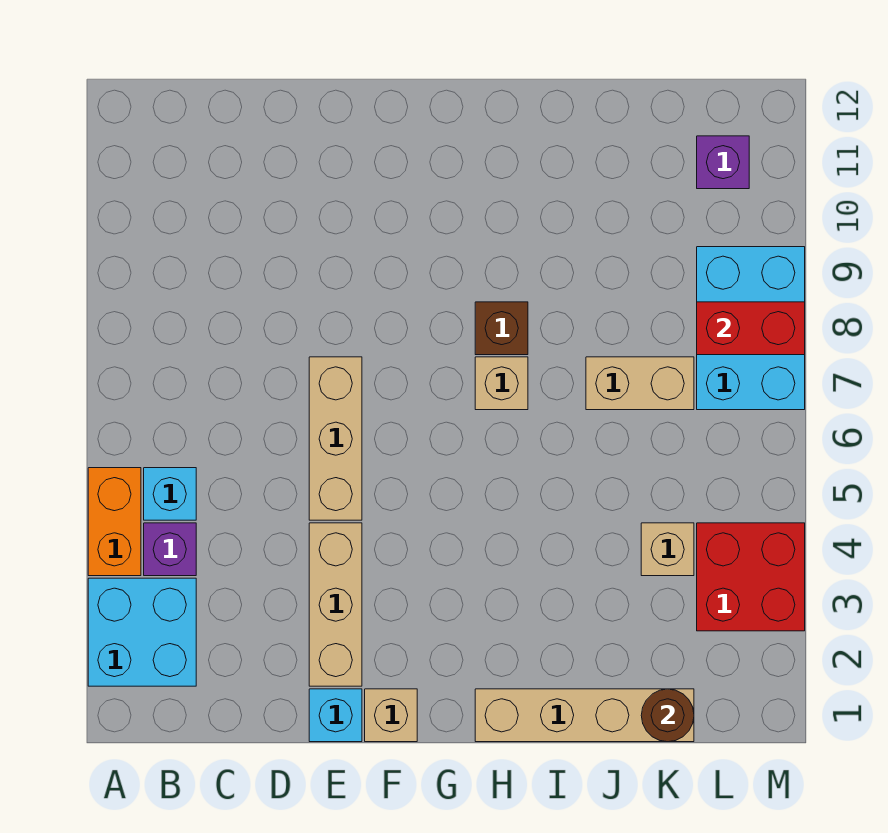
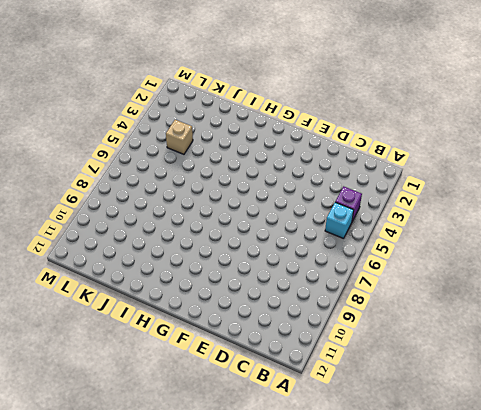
none -> cyan brick A2:B3 level 1
none -> orange brick A4:A5 level 1
none -> cyan brick E1 level 1

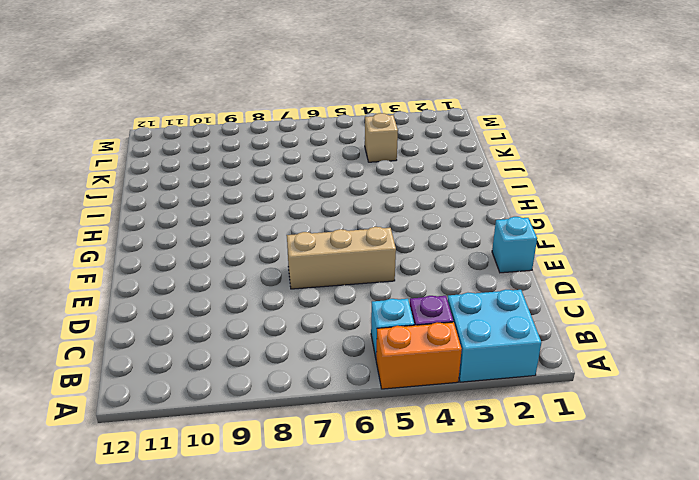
none -> tan brick E2:E4 level 1
none -> tan brick F1 level 1
none -> tan brick H1:K1 level 1

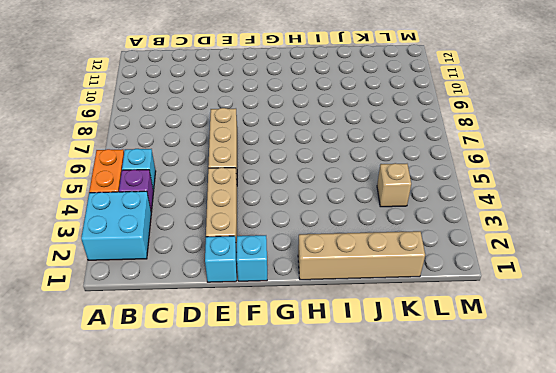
cyan brick F1 level 1 -> tan brick F1 level 1
none -> tan brick H7 level 1
none -> brown brick H8 level 1
none -> tan brick J7:K7 level 1

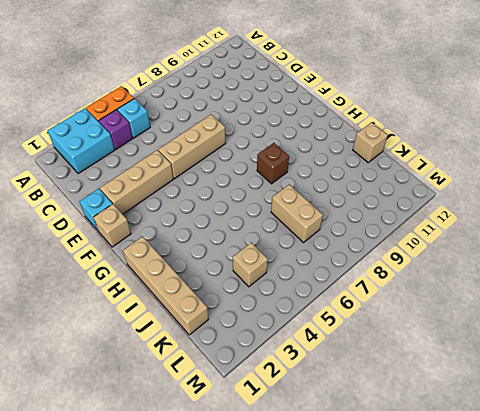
tan brick J12 level 1 -> tan brick H7 level 1
none -> red brick L3:M4 level 1
none -> cyan brick L7:M9 level 1
none -> purple brick L11 level 1

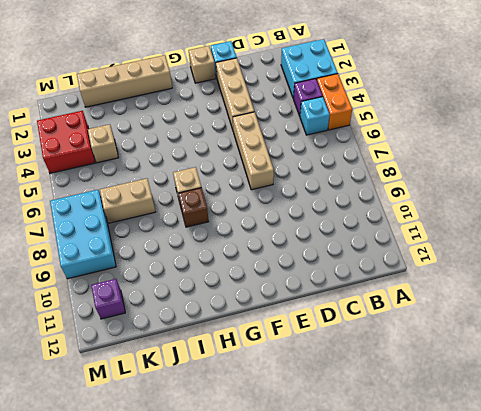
none -> brown round brick K1 level 2
none -> red brick L8:M8 level 2

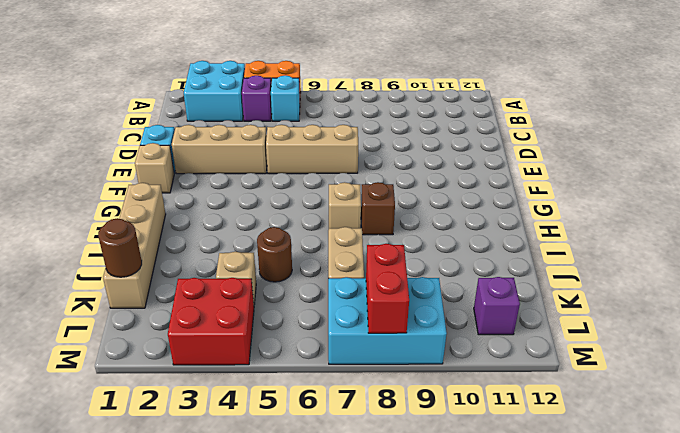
brown round brick J5 level 1 -> none

